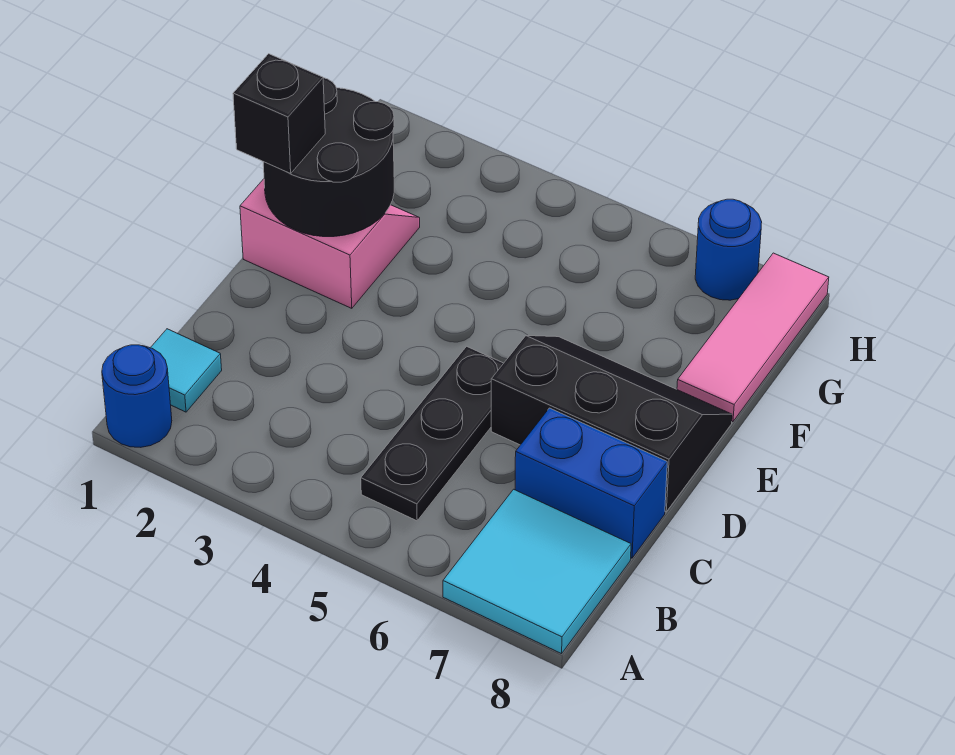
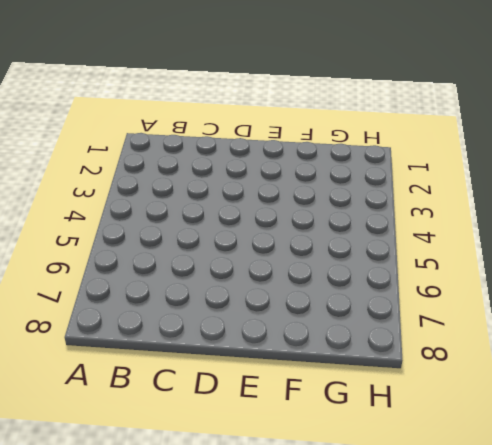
none -> blue round brick A1 level 1
none -> cyan tile A7:B8 level 1

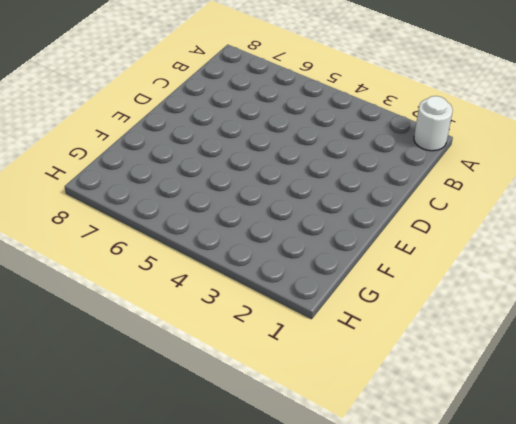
white round brick A1 level 1 -> blue round brick A1 level 1
none -> cyan tile A7:B8 level 1
none -> cyan tile B1 level 1

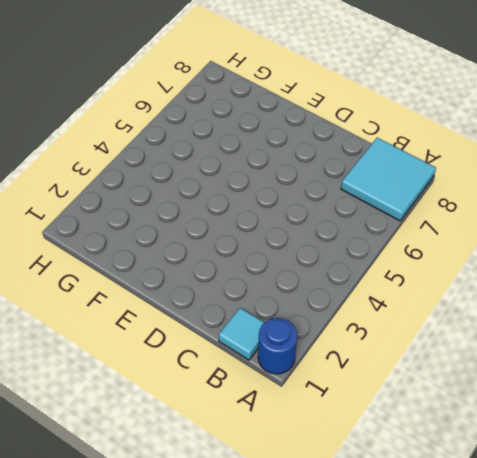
none -> black plate B5:D5 level 1
none -> blue brick C7:C8 level 1

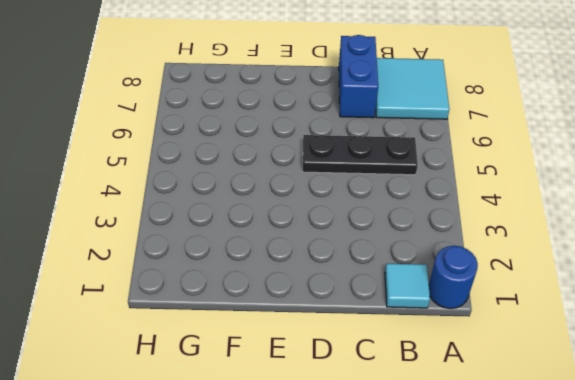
none -> black slope D6:E8 level 1 top D
none -> pink slope E1:F2 level 1 top E

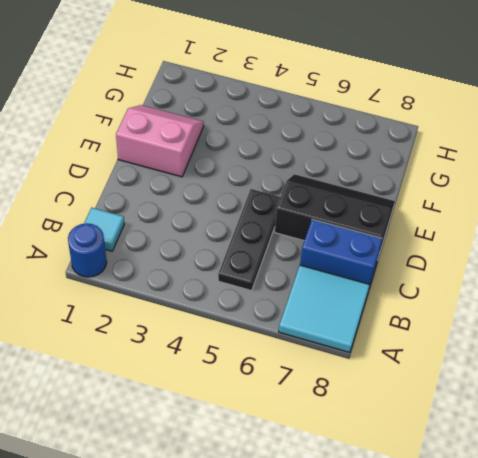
none -> pink tile F8:H8 level 1
none -> blue round brick H7 level 1

